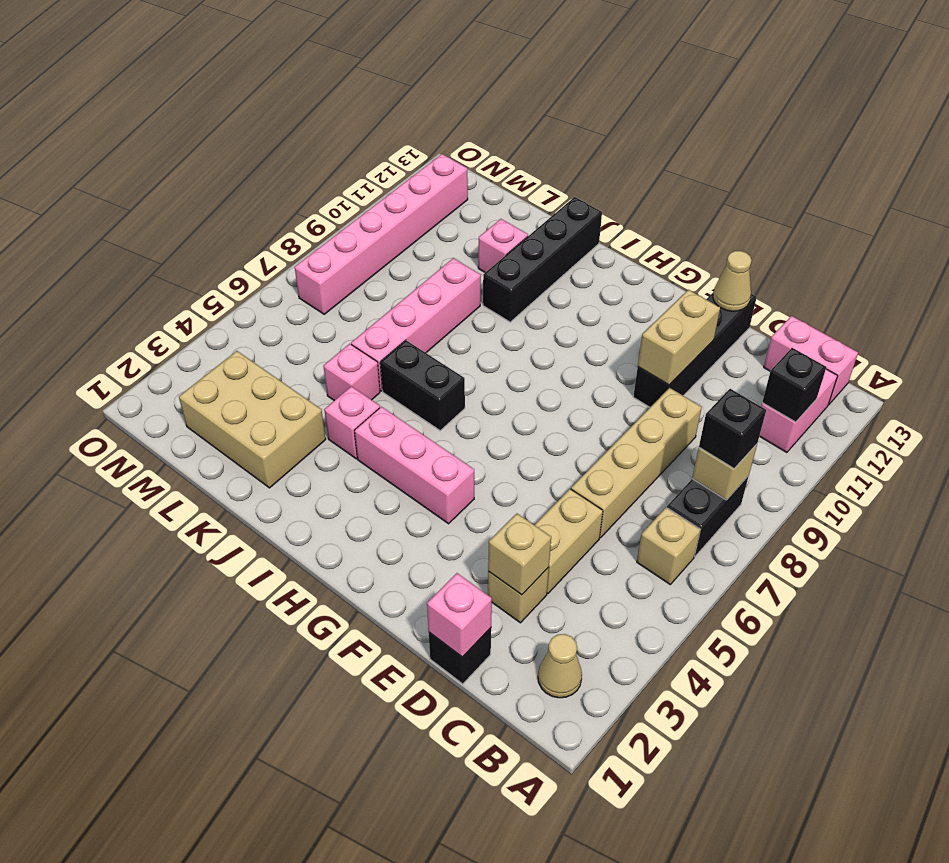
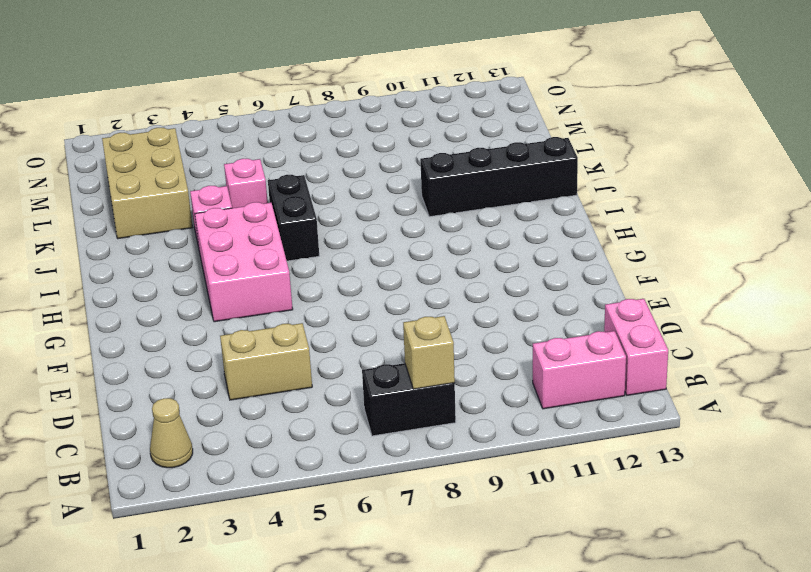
pink brick G4:I5 level 1 -> pink brick G4:I4 level 1
none -> tan brick B6 level 1
none -> black brick D1 level 1
none -> tan brick D3 level 1

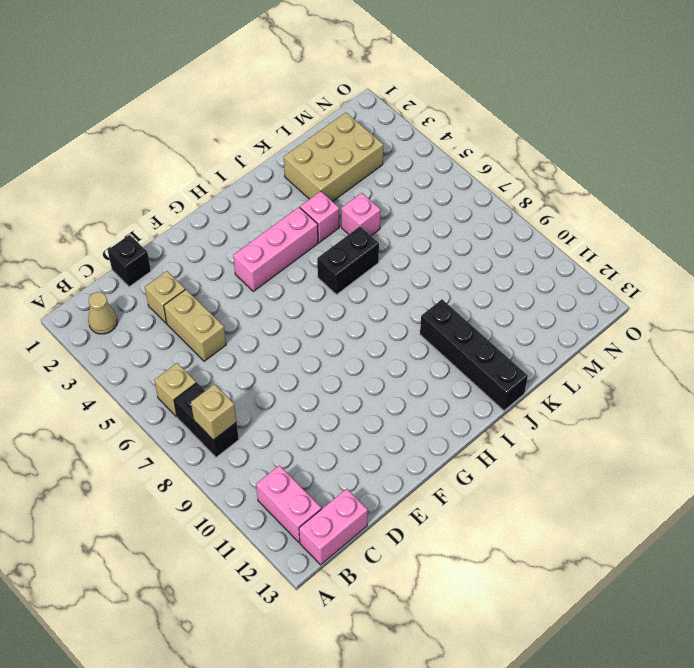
none -> tan brick D6:D9 level 1
none -> black brick E10:E13 level 1
none -> pink brick K6:K9 level 1

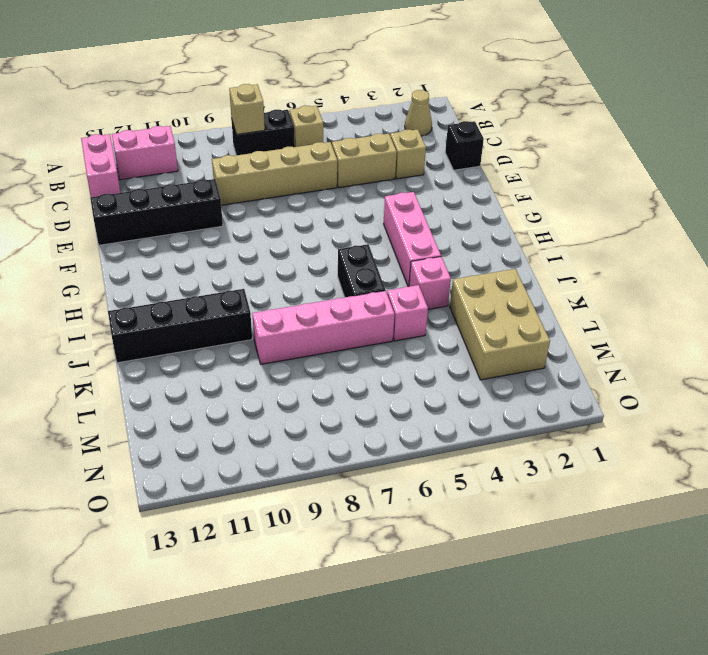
none -> pink brick K11 level 1
none -> pink brick N7:N12 level 1
none -> black brick B11 level 2

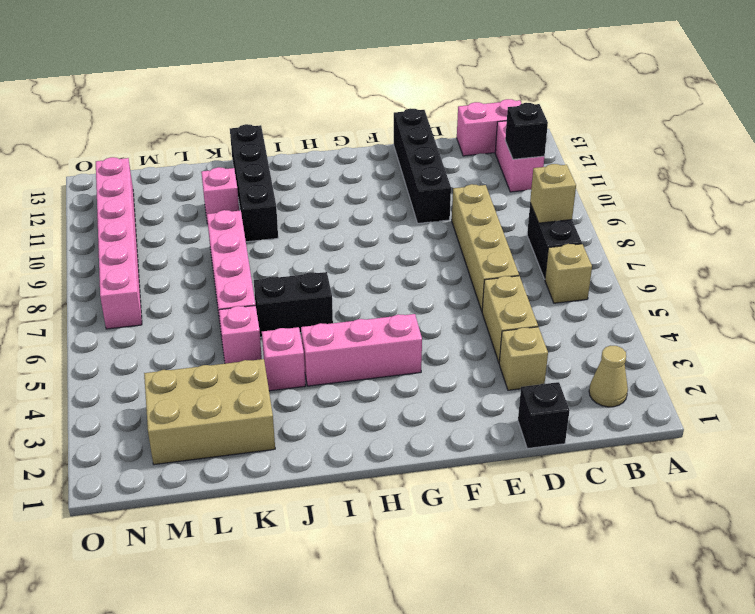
none -> pink brick D1 level 2
none -> tan brick D3 level 2
none -> tan brick E10:E11 level 2

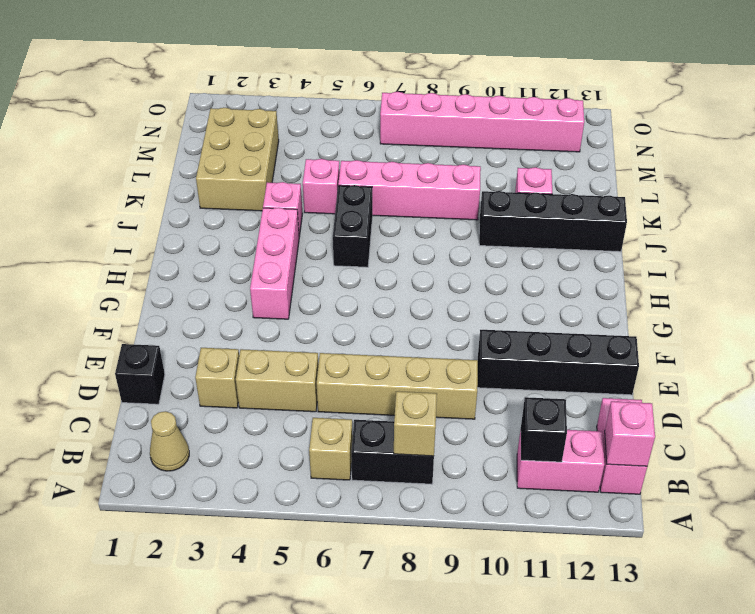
pink brick B13 level 2 -> pink brick D1 level 2
none -> tan brick D3 level 2
none -> tan brick E10:E11 level 2
none -> tan cone E13 level 2

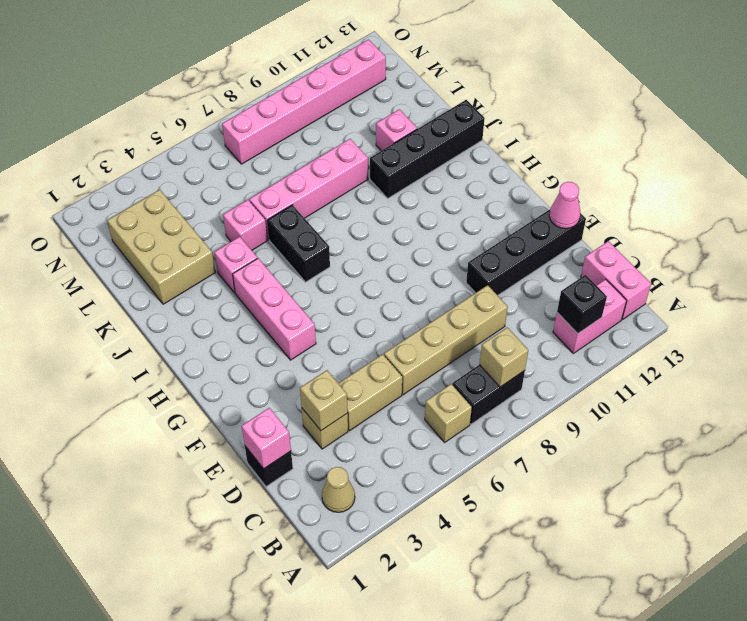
pink cone E13 level 2 -> tan cone E13 level 2
none -> tan brick E10:E11 level 2
none -> black brick B8 level 3

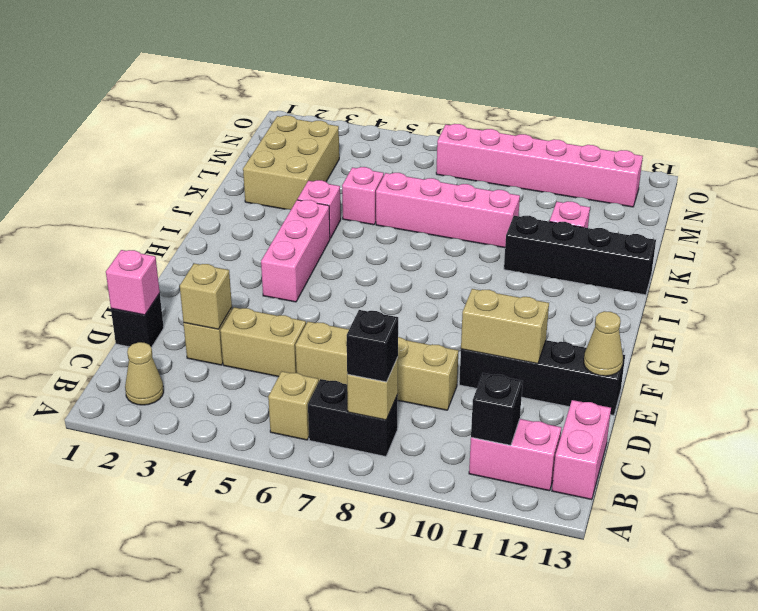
none -> black brick I6:J6 level 1

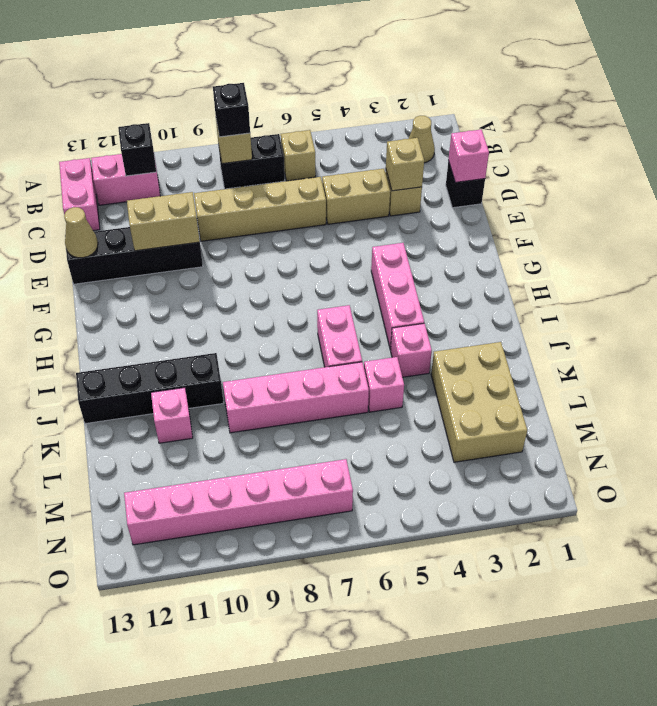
pink brick I6:J6 level 1 -> black brick I6:J6 level 1

